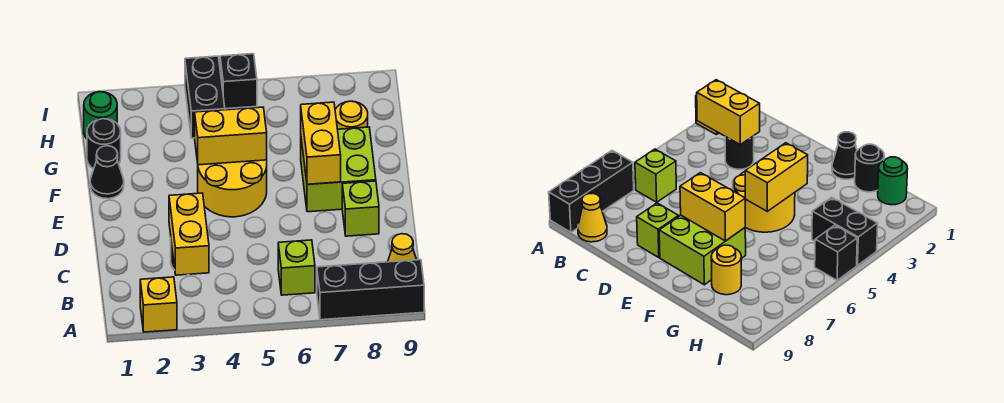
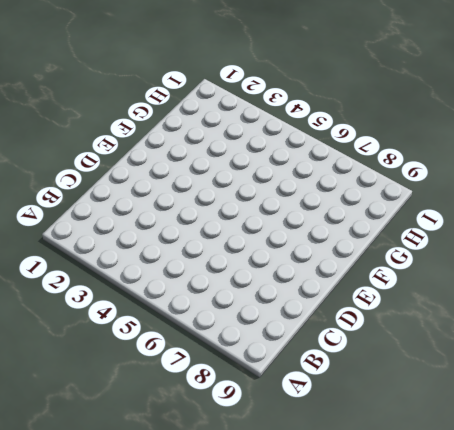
none -> yellow brick A2 level 1
none -> black brick A7:A9 level 1
none -> lime brick B6 level 1

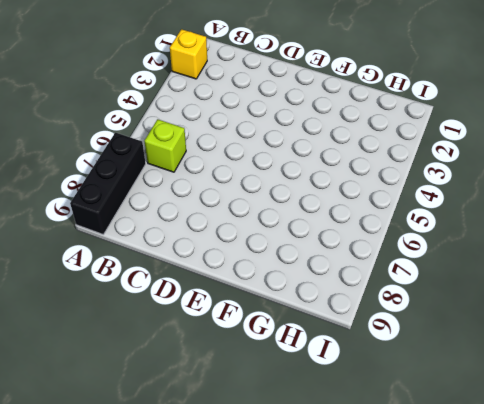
none -> yellow cone B9 level 1
none -> black round brick C3 level 1
none -> lime brick D8 level 1

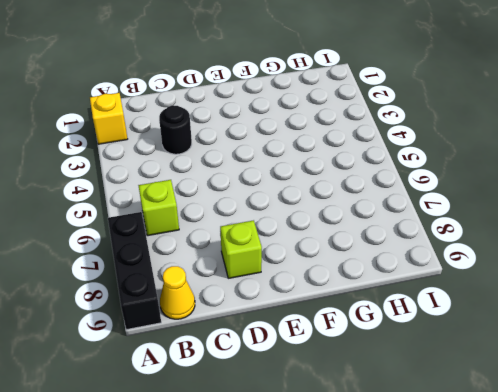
none -> yellow round brick E4:F5 level 1
none -> lime brick E7:F8 level 1
none -> black cone F1 level 1

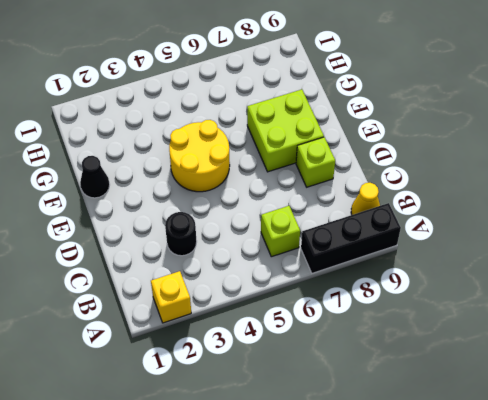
none -> black round brick G1 level 1
none -> yellow round brick G8 level 1
none -> green round brick H1 level 1

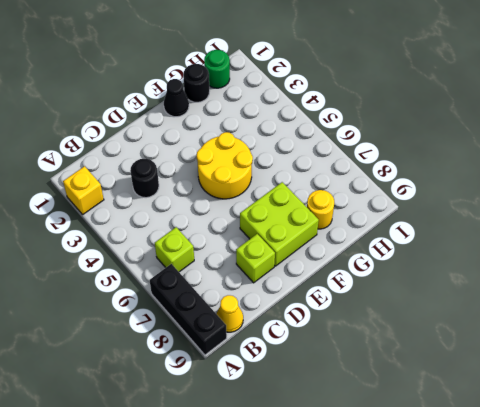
none -> black brick H4:I4 level 1
none -> black brick I5 level 1
none -> yellow brick B3:C3 level 2

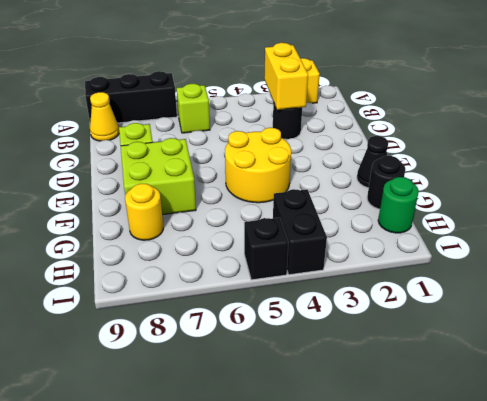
none -> yellow brick E7:F7 level 2
none -> yellow brick F4:F5 level 2

